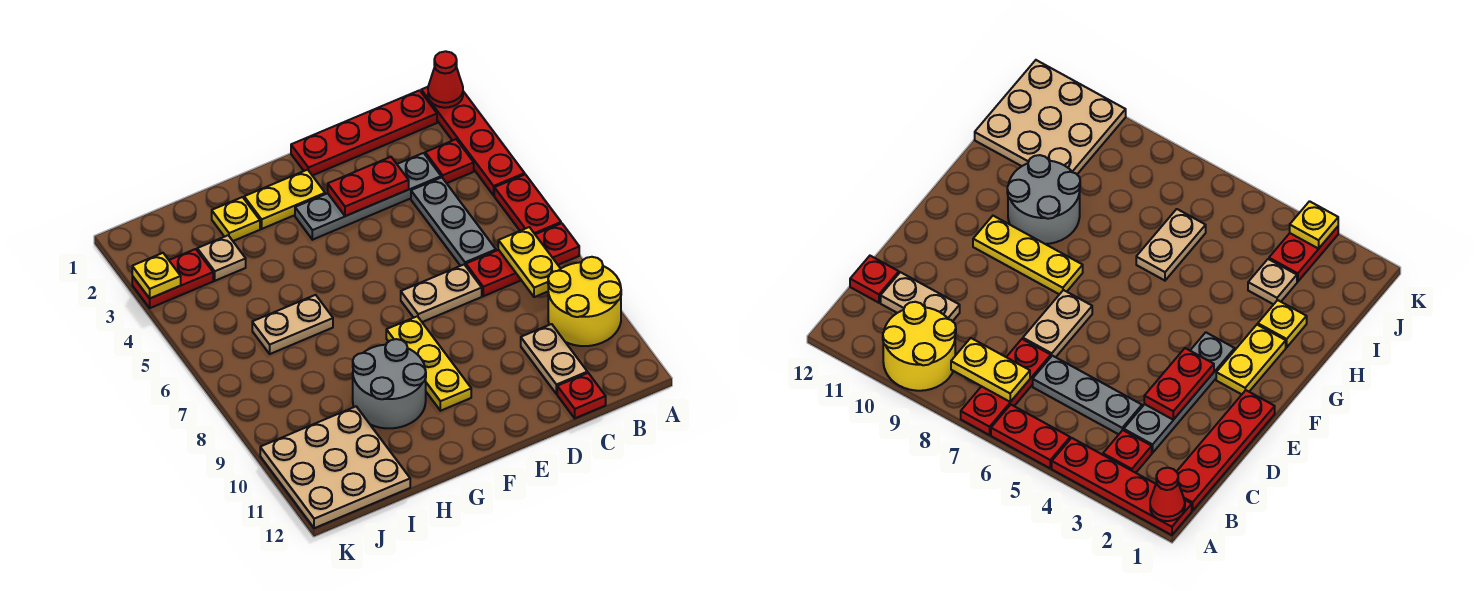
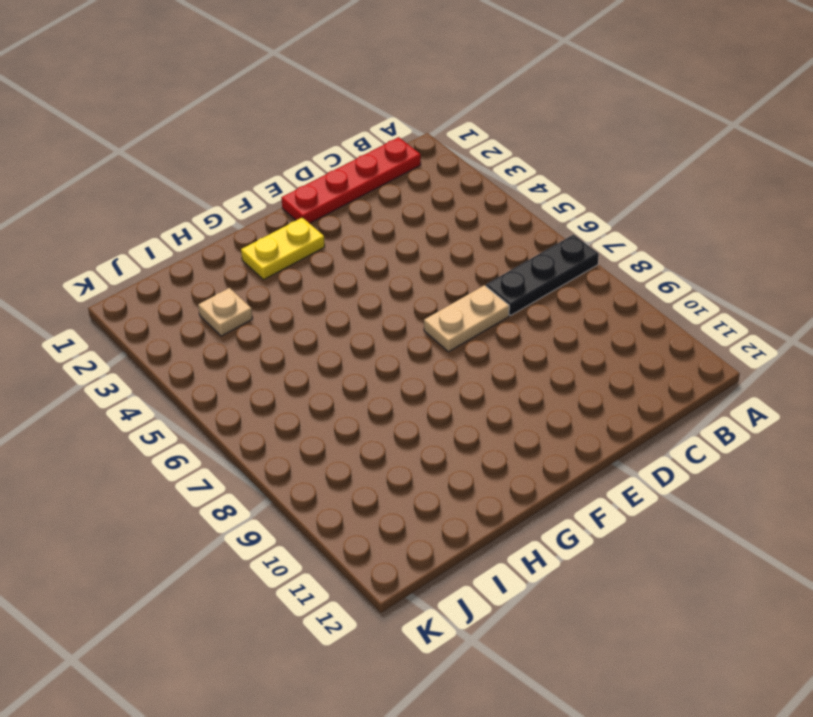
black plate A7:C7 level 1 -> red plate A7:C7 level 1
none -> red plate A1:A4 level 1
none -> red plate A5:A6 level 1
none -> yellow round brick A9:B10 level 1

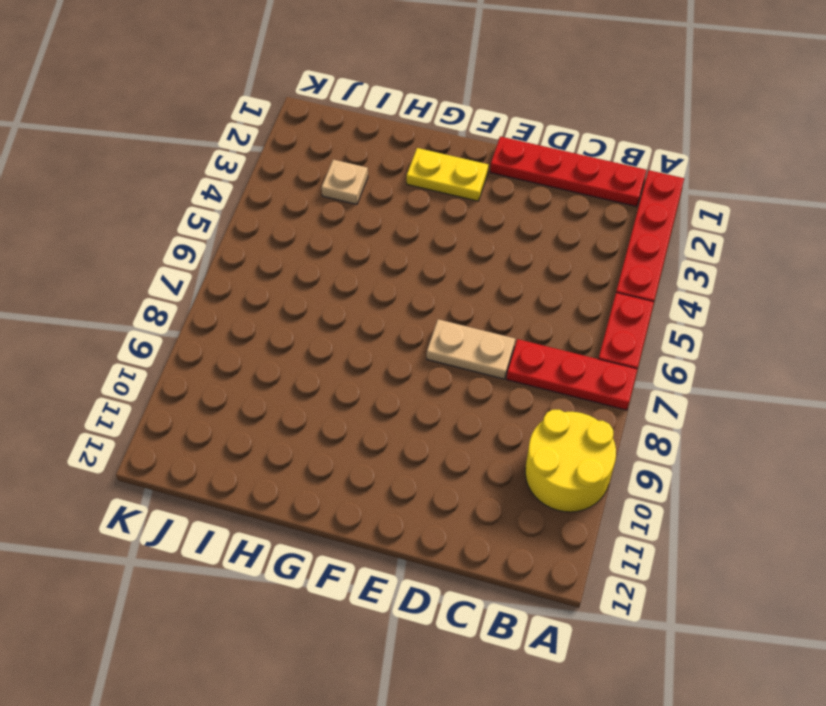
none -> red plate B3 level 1
none -> grey plate C3:F3 level 1
none -> grey plate C4:C6 level 1

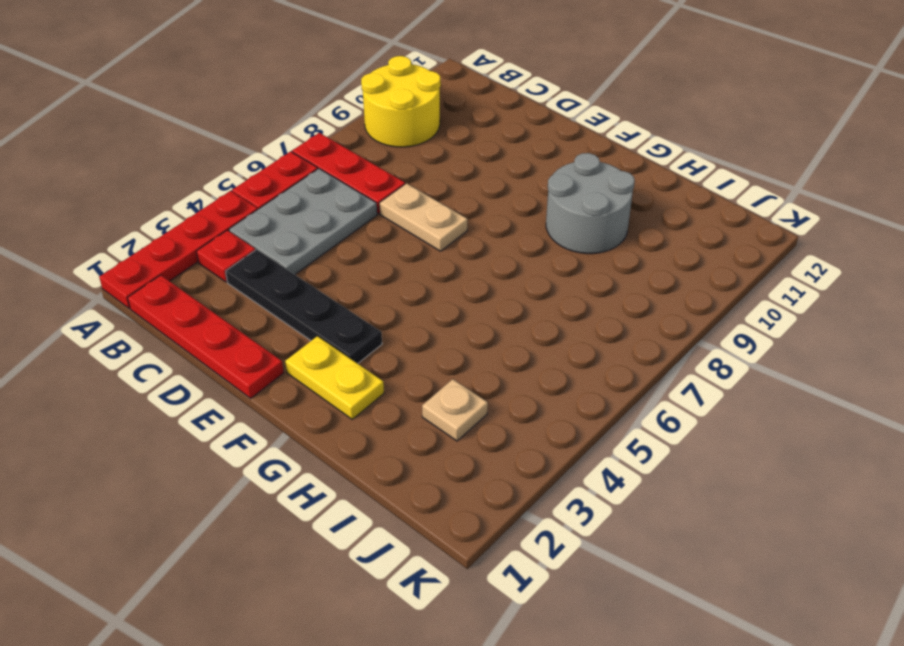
grey plate B4:C6 level 1 -> grey plate C4:C6 level 1
black plate C3:F3 level 1 -> grey plate C3:F3 level 1
none -> tan plate C10:C11 level 1
none -> red plate C12 level 1
none -> yellow plate F8:F10 level 1

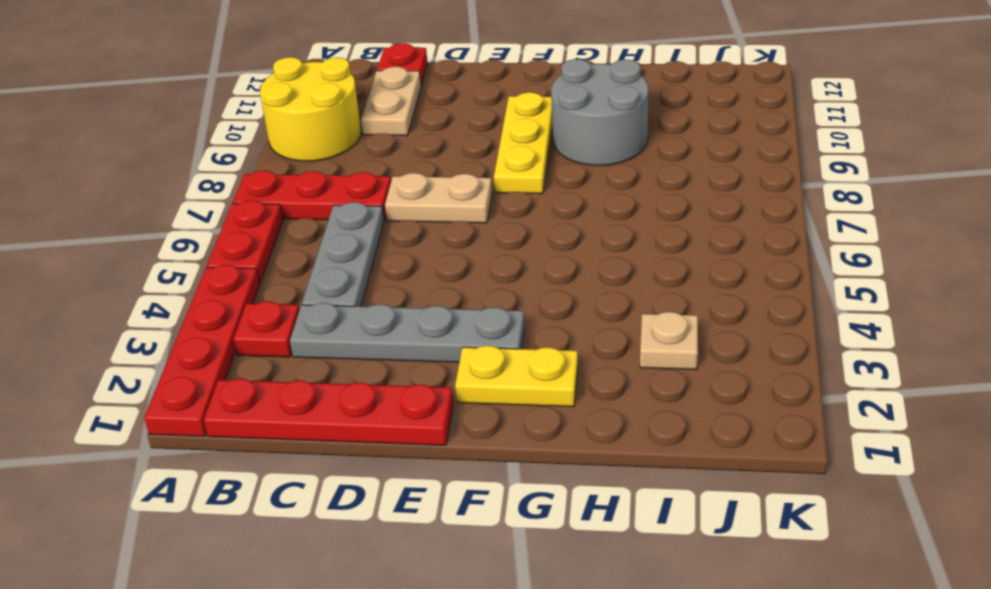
none -> yellow plate H2 level 1
none -> tan plate H6:I6 level 1
none -> tan plate I10:K12 level 1

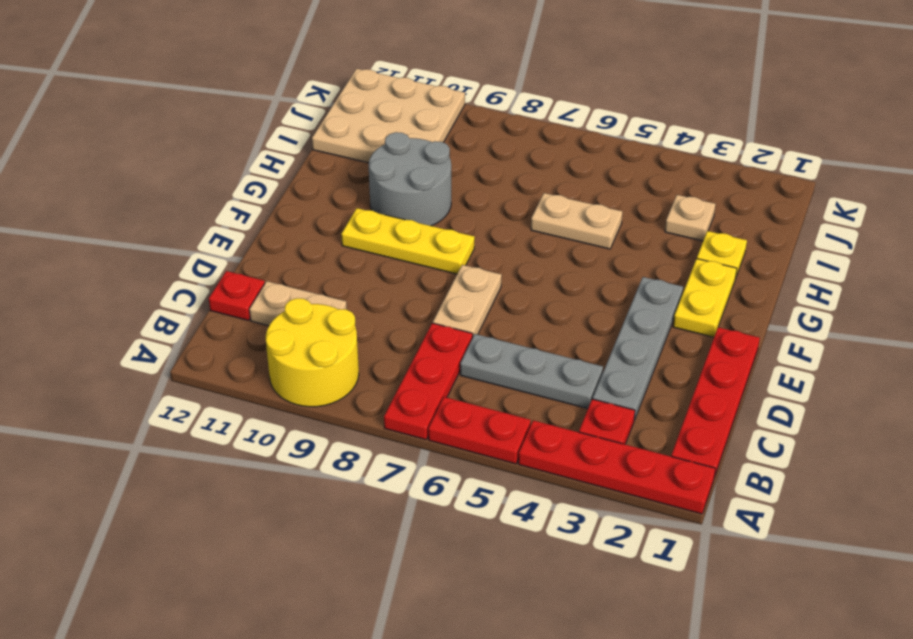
tan plate H5:H6 level 1 -> tan plate H6:I6 level 1
none -> red plate J3:K3 level 1
none -> red cone A1 level 2
none -> yellow plate B7:B8 level 2

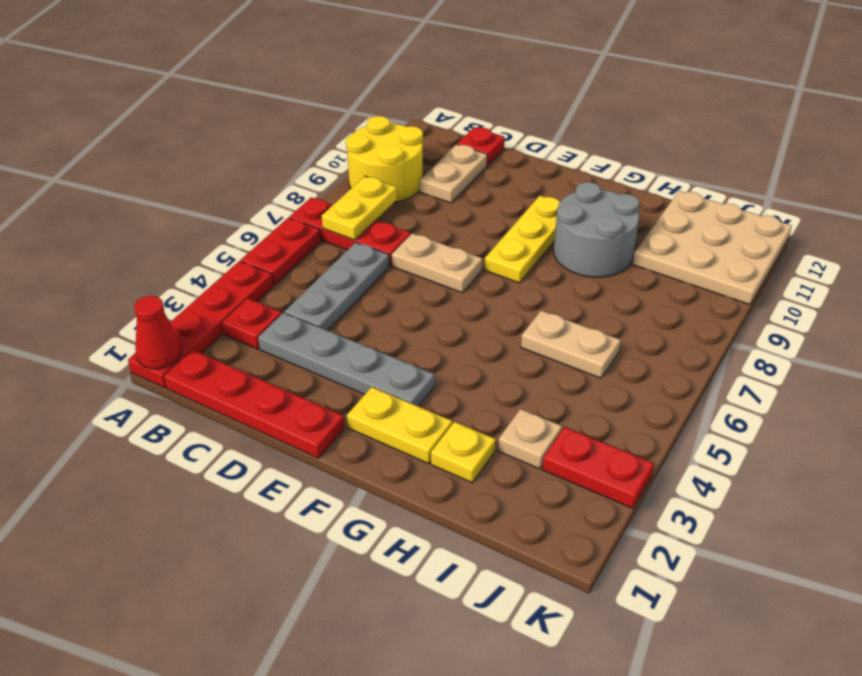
none -> red plate D3:E3 level 2
none -> yellow plate K3 level 2

